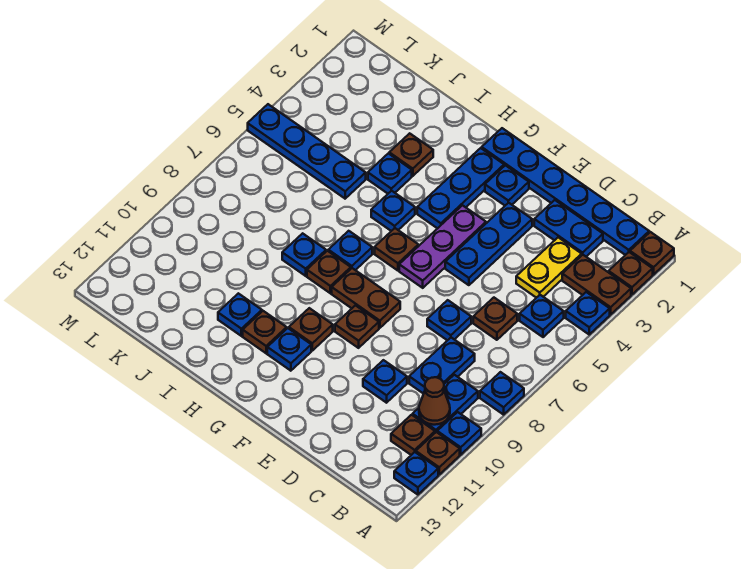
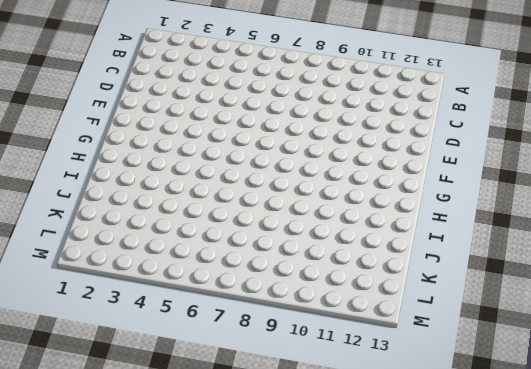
none -> brown plate A1 level 1
none -> brown plate A2 level 1
none -> brown plate A3:B3 level 1
none -> blue plate A4 level 1

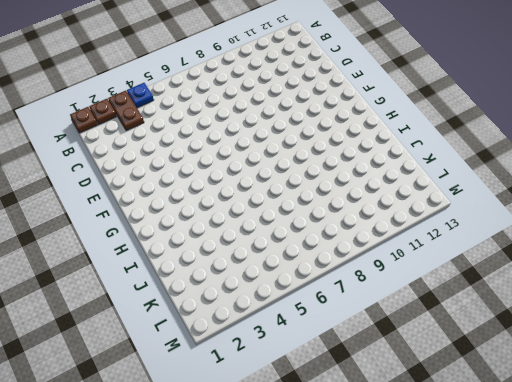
none -> blue plate A8 level 1
none -> blue plate A10 level 1
none -> brown plate A11 level 1
none -> blue plate A12 level 1

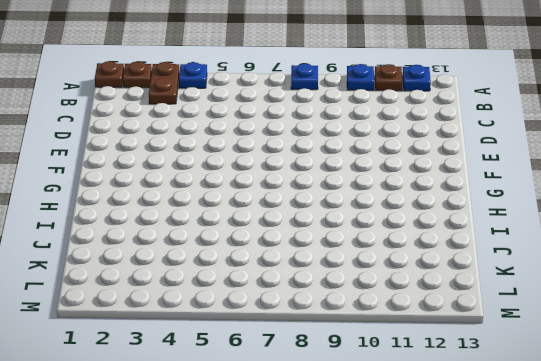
none -> blue plate B1:G1 level 1
none -> blue plate B5 level 1
none -> blue plate B9:B10 level 1
none -> brown plate B11 level 1

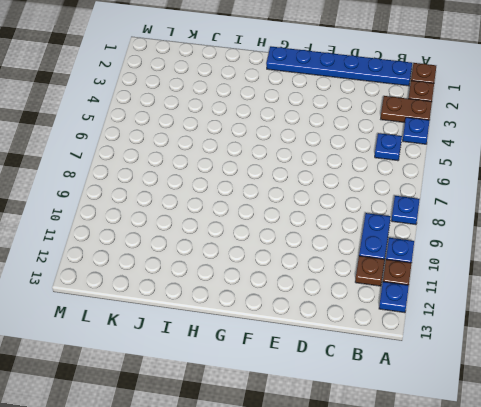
none -> blue plate C2:D2 level 1
none -> yellow plate C3:C4 level 1
none -> brown plate C6 level 1
none -> blue plate C8:C9 level 1

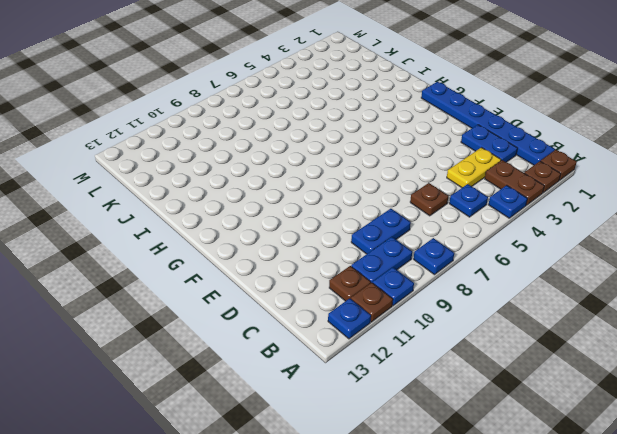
none -> blue plate D7 level 1
none -> blue plate D10 level 1
none -> blue plate E3:E5 level 1
none -> blue plate F2 level 1

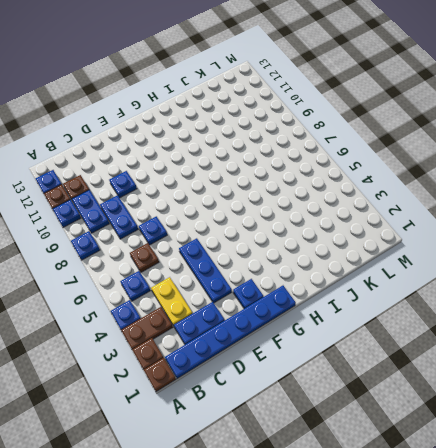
none -> purple plate F4:F6 level 1
none -> brown plate F8:G8 level 1
none -> brown plate F9 level 1
none -> blue plate G2:G4 level 1

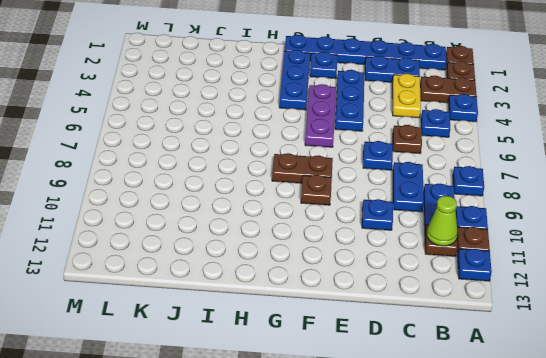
lime cone B11 level 2 -> none
none -> brown plate G6 level 1
none -> brown plate G10 level 1
none -> blue plate G11 level 1
none -> blue plate H5 level 1

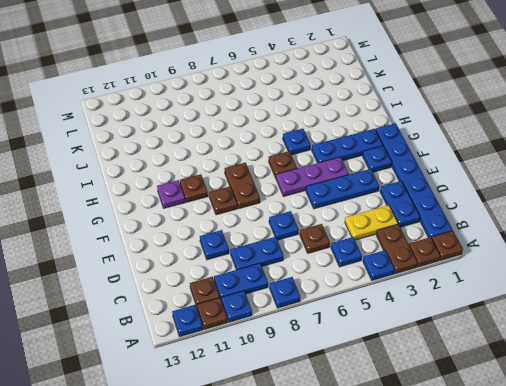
purple plate G11 level 1 -> blue plate G11 level 1
none -> blue plate H7 level 1
none -> brown plate H8 level 1
none -> brown plate H11 level 1
none -> brown plate I3 level 1

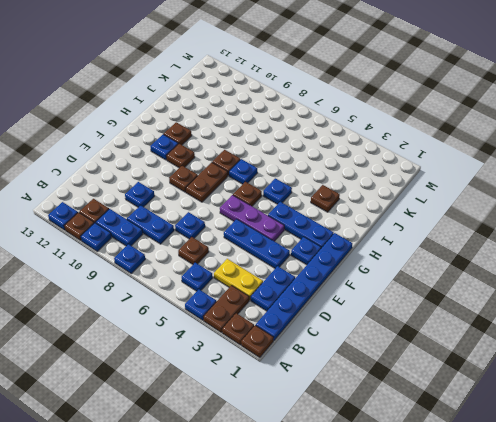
none -> blue plate I4 level 1
none -> blue plate I8 level 1
none -> blue plate I11 level 1
none -> blue plate J5:M5 level 1

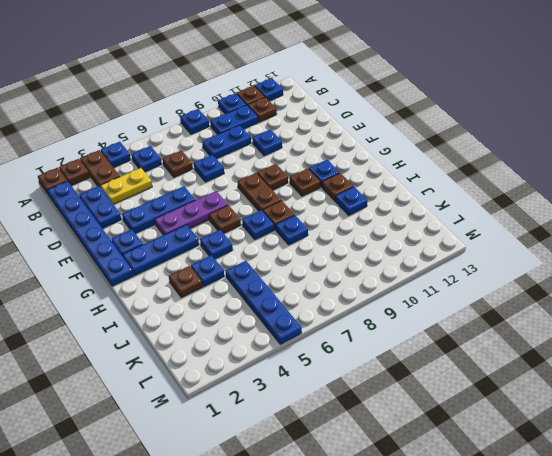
none -> brown cone B10 level 2

